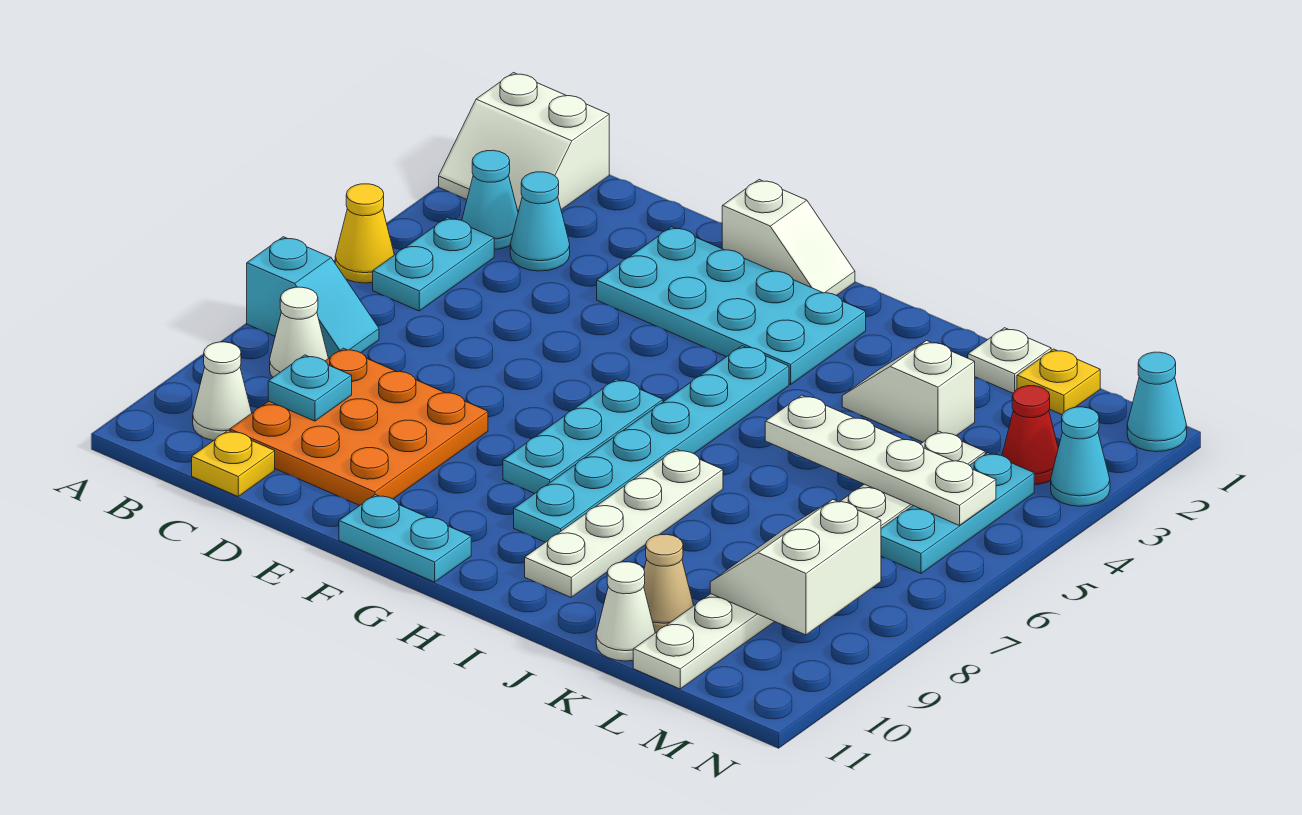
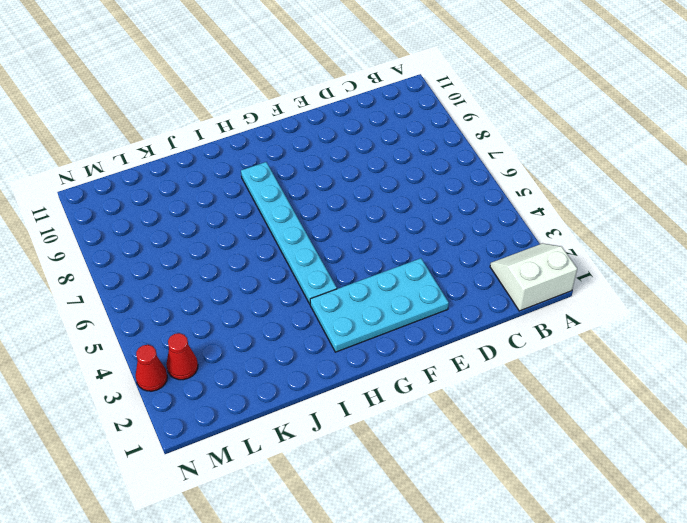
red cone N3 level 1 -> cyan cone N3 level 1
none -> yellow cone A5 level 1
none -> cyan slope A7:B7 level 1 top A
none -> cyan cone B3 level 1

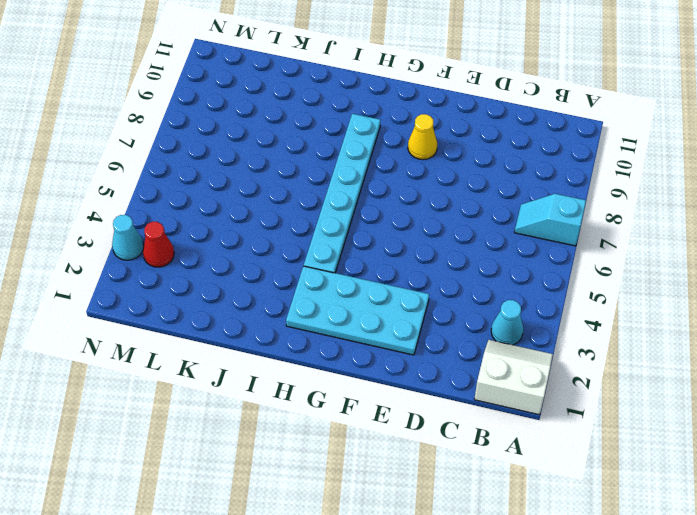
yellow cone F9 level 1 -> yellow cone A5 level 1
none -> cyan plate B4:B5 level 1
none -> white cone B8 level 1
none -> white cone B10 level 1

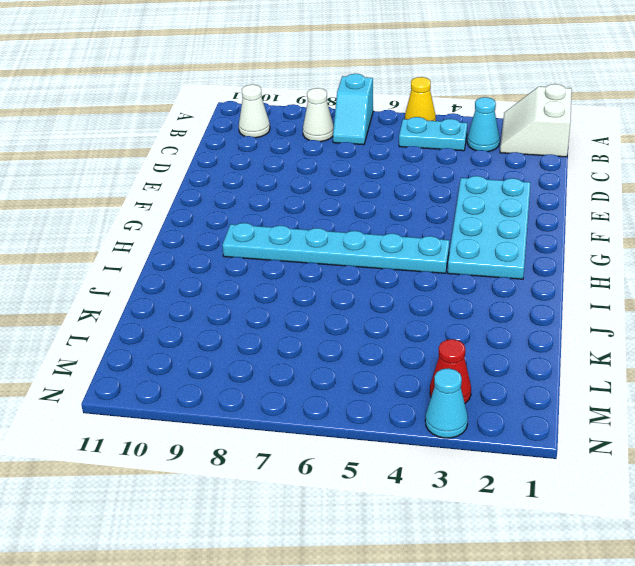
none -> cyan cone C3 level 1
none -> orange plate C8:E10 level 1
none -> yellow plate C11 level 1

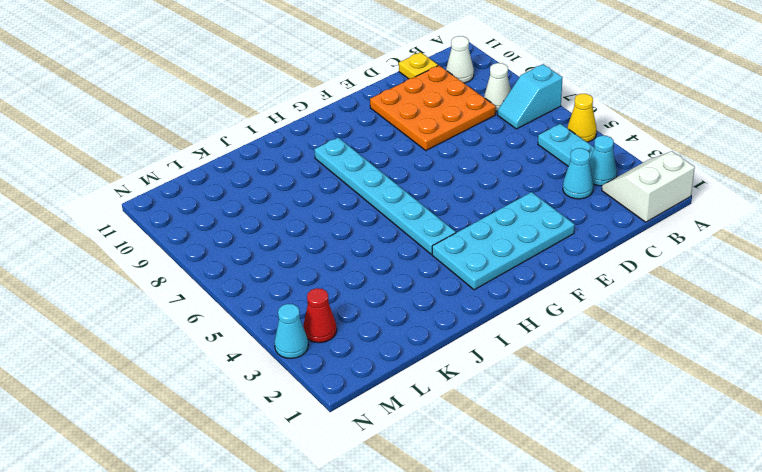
none -> white slope F1:G1 level 1 top F
none -> cyan plate F11:G11 level 1
none -> cyan plate G6:G8 level 1

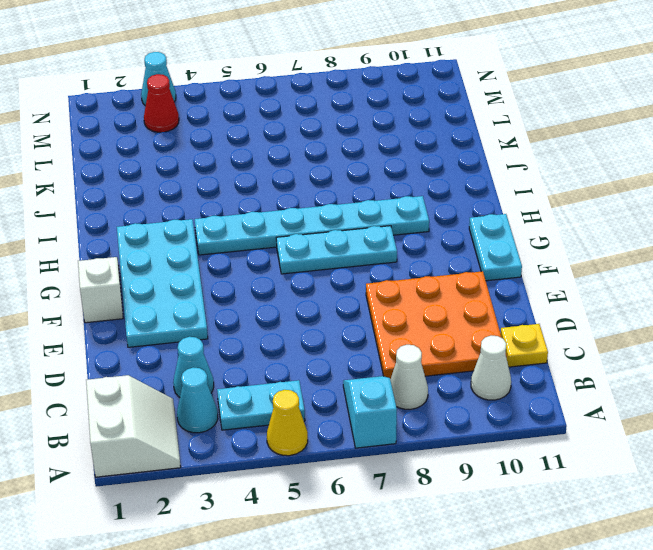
none -> white plate I7:I10 level 1
none -> white slope J3:K3 level 1 top K
none -> white plate K1 level 1

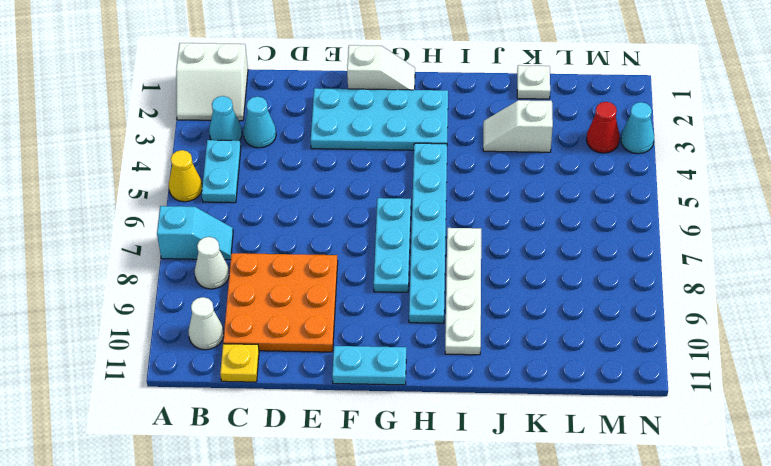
none -> tan cone K10 level 1
none -> white cone K11 level 1
none -> yellow plate L1 level 1

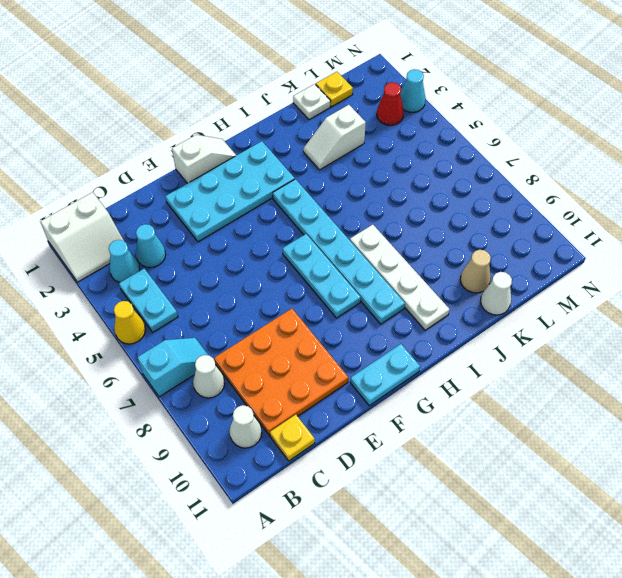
none -> white plate L4:L11 level 1
none -> cyan plate M4:M6 level 1
none -> cyan cone N1 level 1

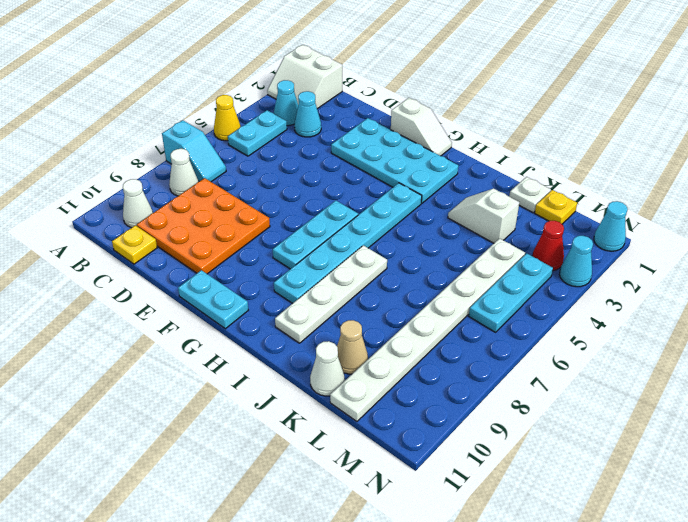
none -> cyan plate C9 level 2
none -> white plate J5:M5 level 2
none -> white slope L8:M9 level 2 top M

